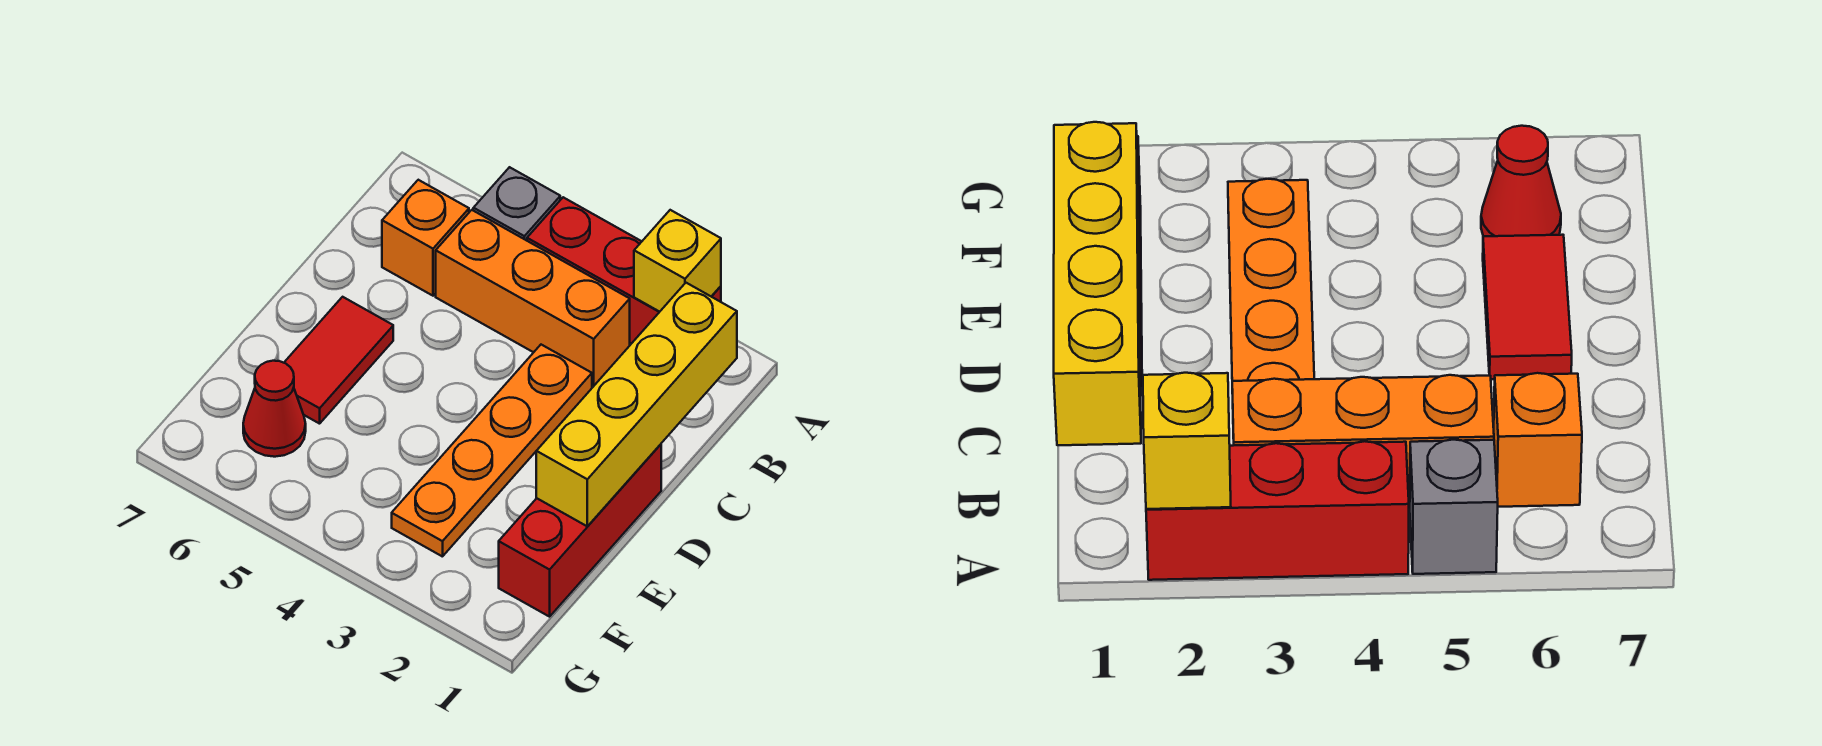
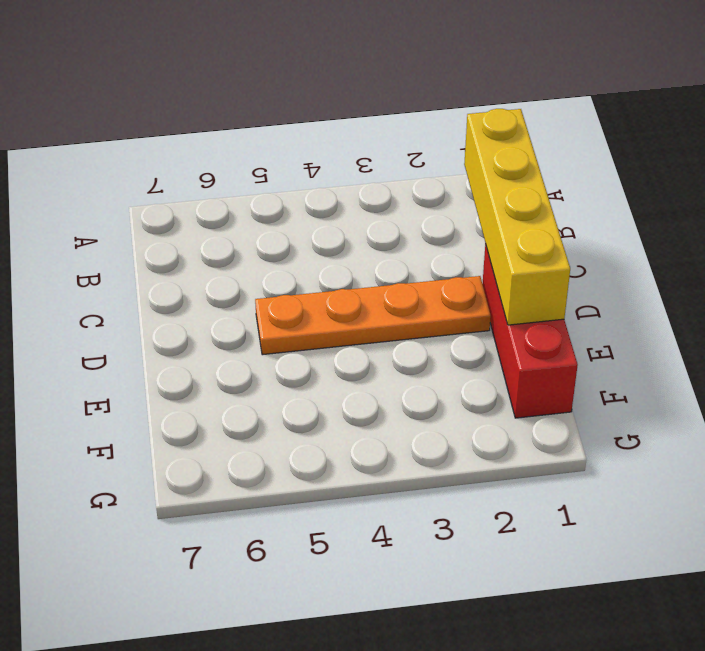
orange plate D2:D5 level 1 -> orange plate C3:F3 level 1
none -> red brick A2:A4 level 1
none -> grey brick A5 level 1

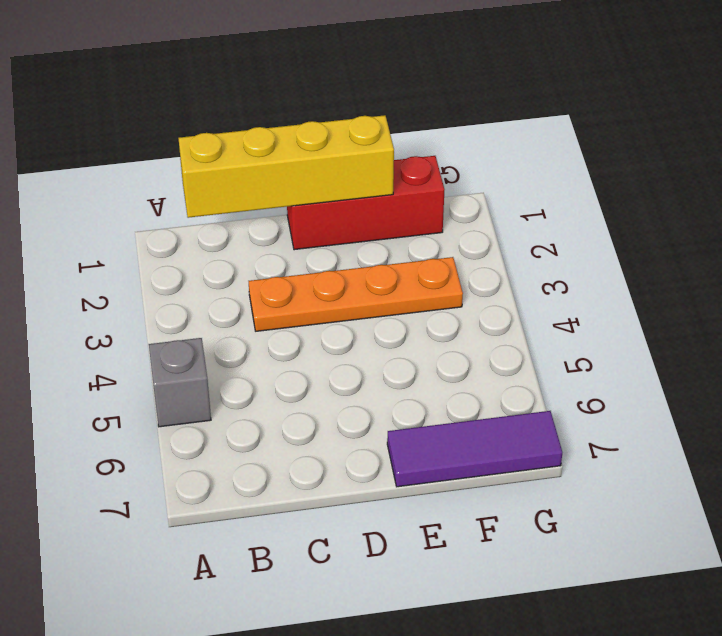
purple tile E7:G7 level 1 -> none
none -> red brick A2:A4 level 1
none -> orange brick B3:B5 level 1

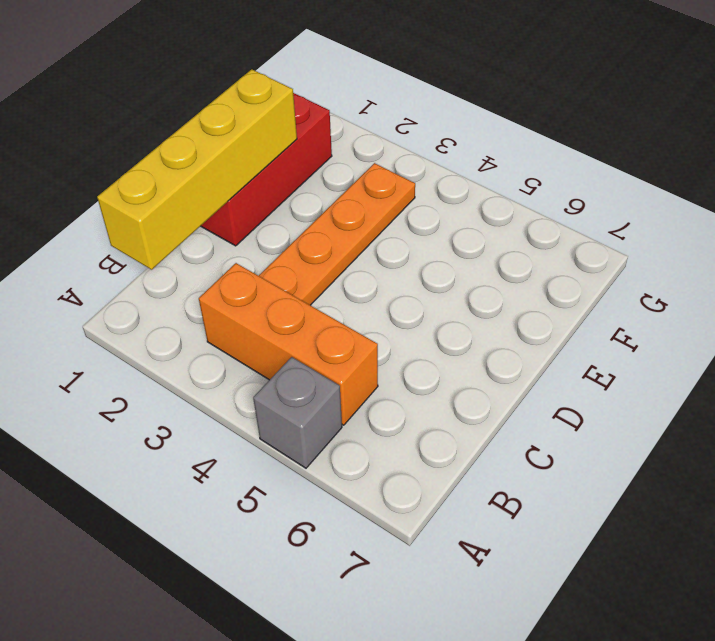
none -> red brick A2:A4 level 1
none -> orange brick B6 level 1

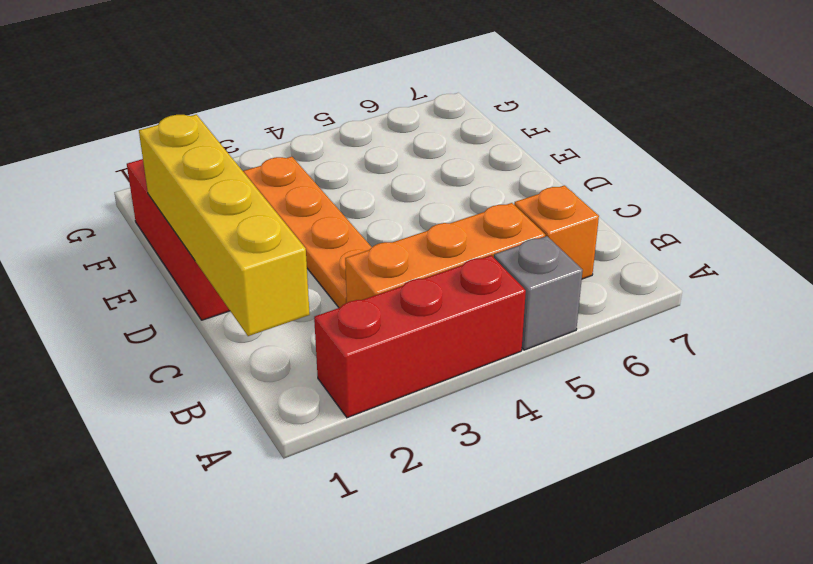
none -> red tile D6:E6 level 1
none -> red cone F6 level 1

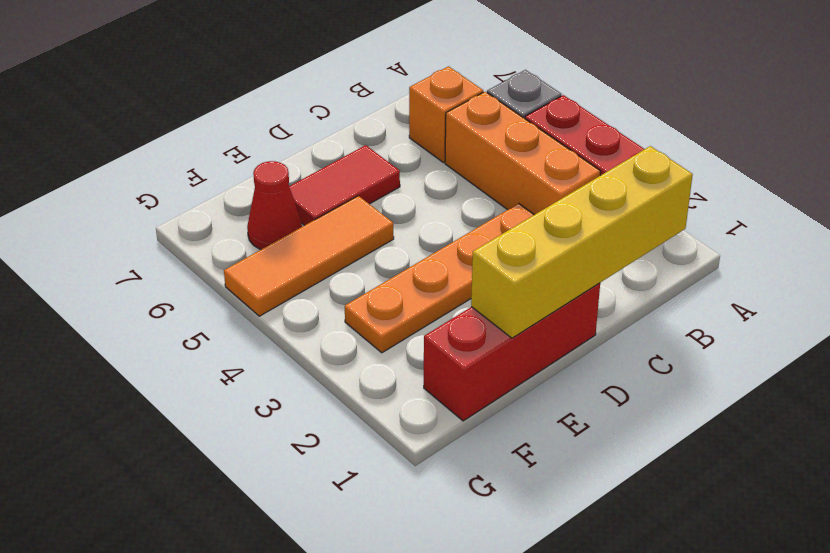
orange tile E5:G5 level 1 -> none
none -> yellow brick A2 level 2

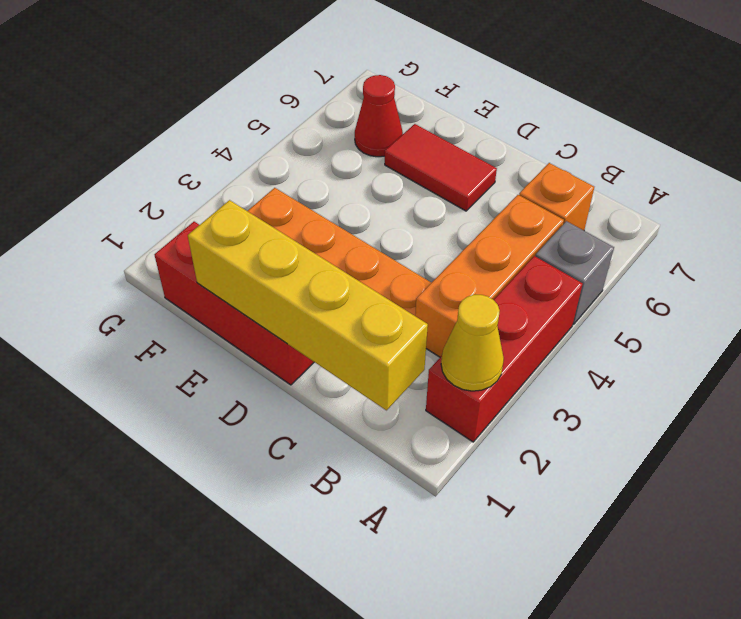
yellow cone A2 level 2 -> yellow brick A2 level 2

